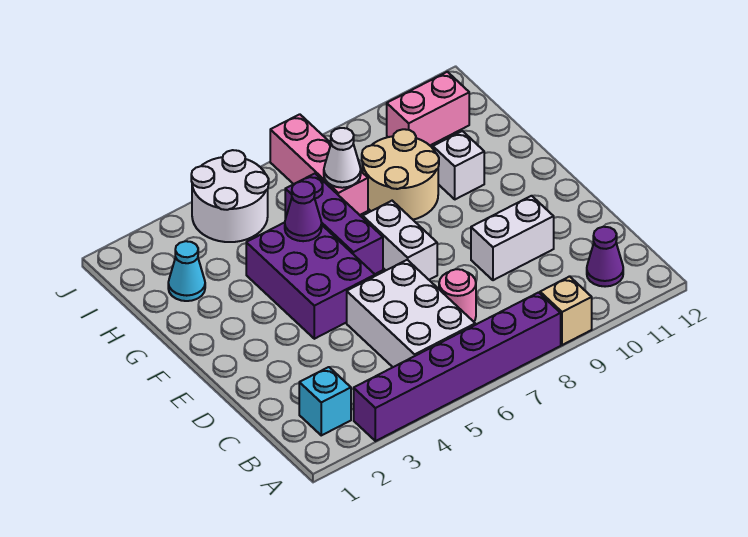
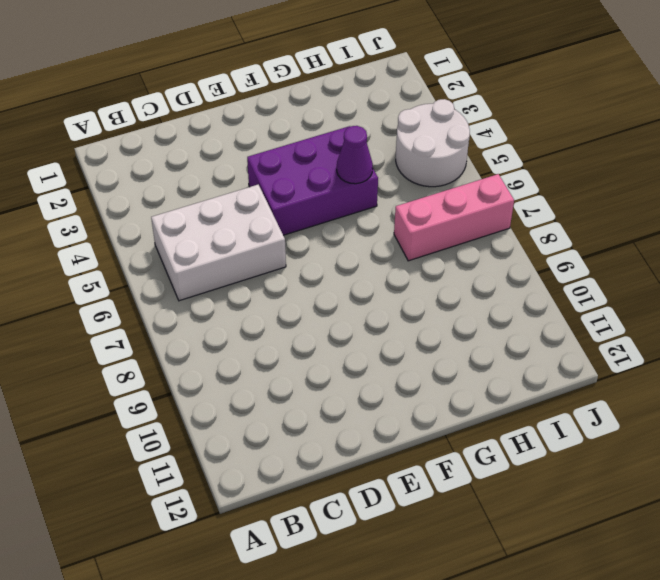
none -> purple brick A3:A8 level 1
none -> tan brick A9 level 1
none -> cyan brick B2 level 1

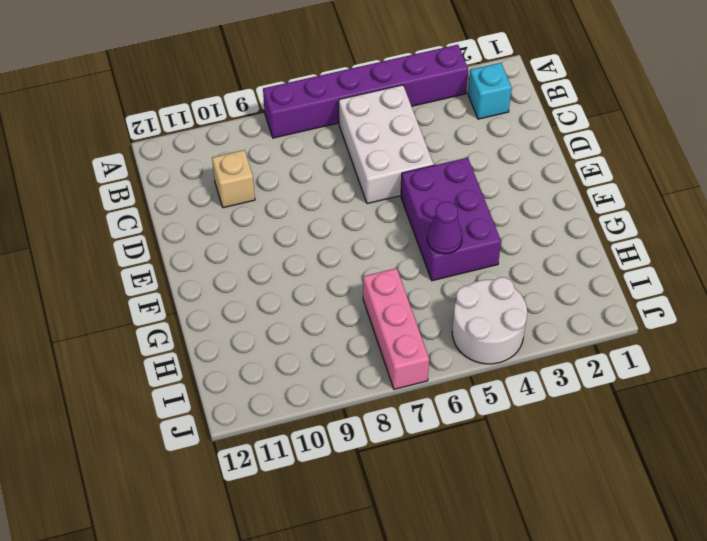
tan brick C10 level 1 -> tan brick A9 level 1
none -> purple cone B11 level 1
none -> pink round brick C7 level 1
none -> white brick D9:D10 level 1

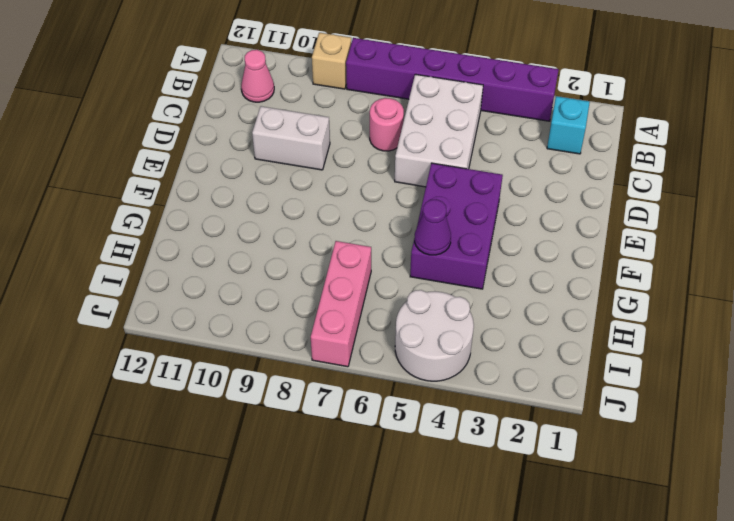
pink cone B11 level 1 -> purple cone B11 level 1
none -> white brick E7:F7 level 1
none -> purple brick F6:H6 level 1
none -> tan round brick G8:H9 level 1

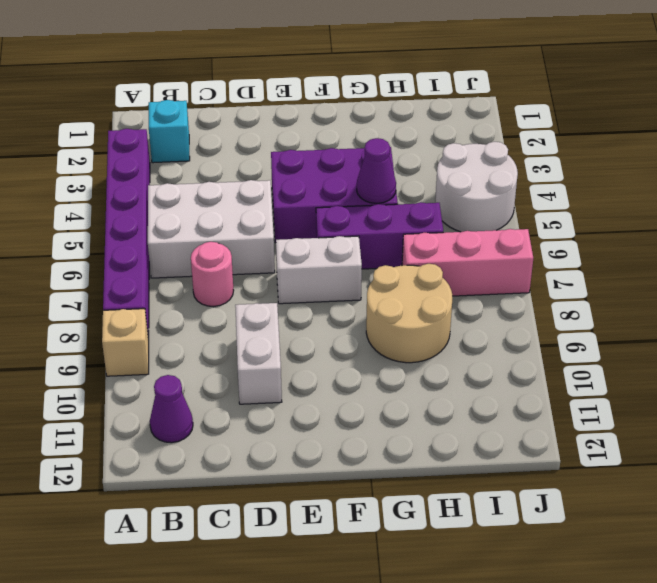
none -> white brick G10 level 1
none -> cyan cone H2 level 1
none -> pink brick I10:I11 level 1

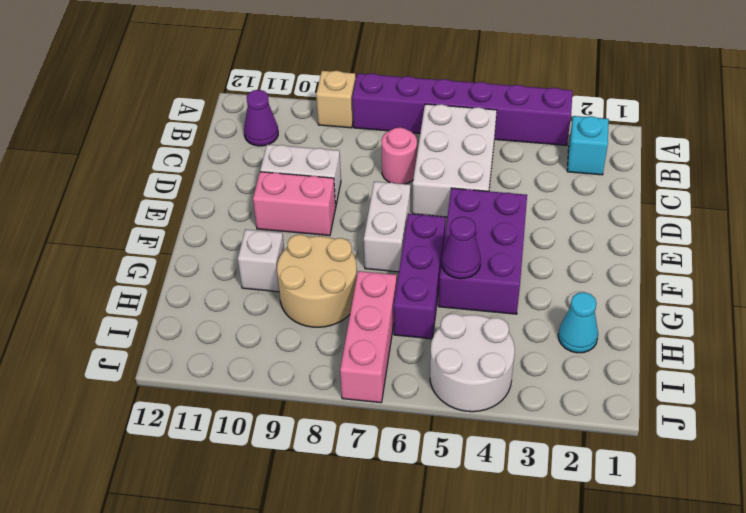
pink brick E9:E10 level 1 -> pink brick I10:I11 level 1
none -> white cone H7 level 2

